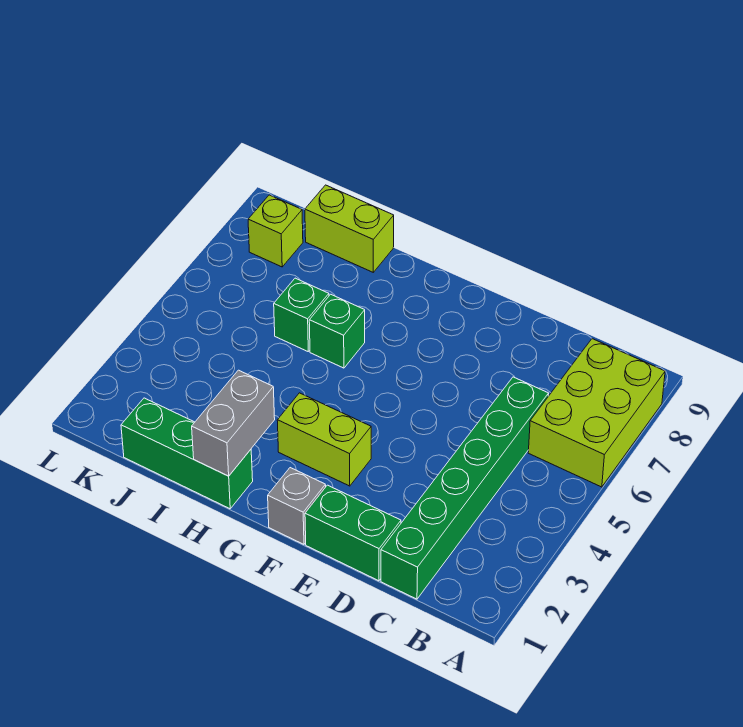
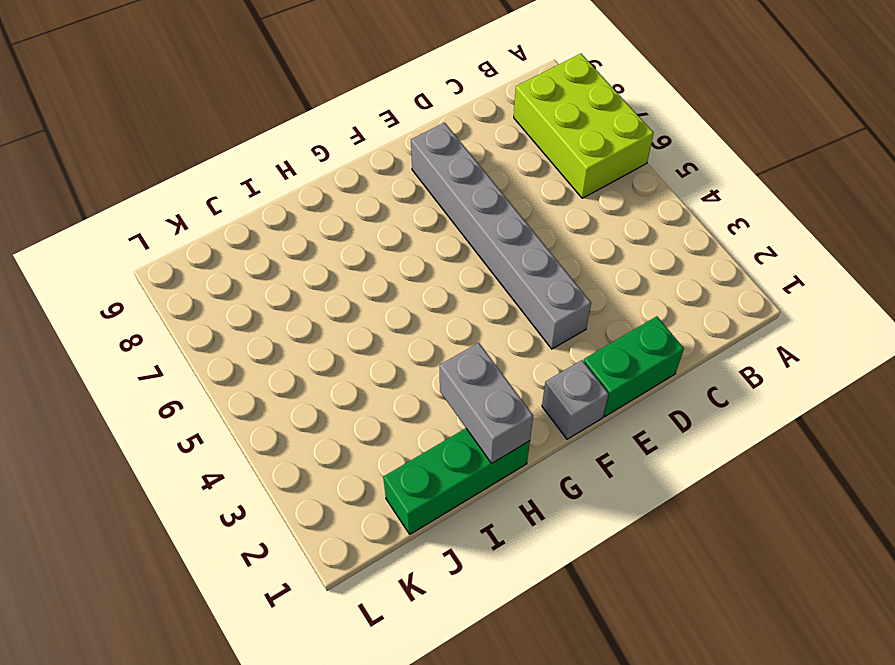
grey brick E3:E8 level 1 -> none
none -> green brick C1:C6 level 1
none -> lime brick F3:G3 level 1

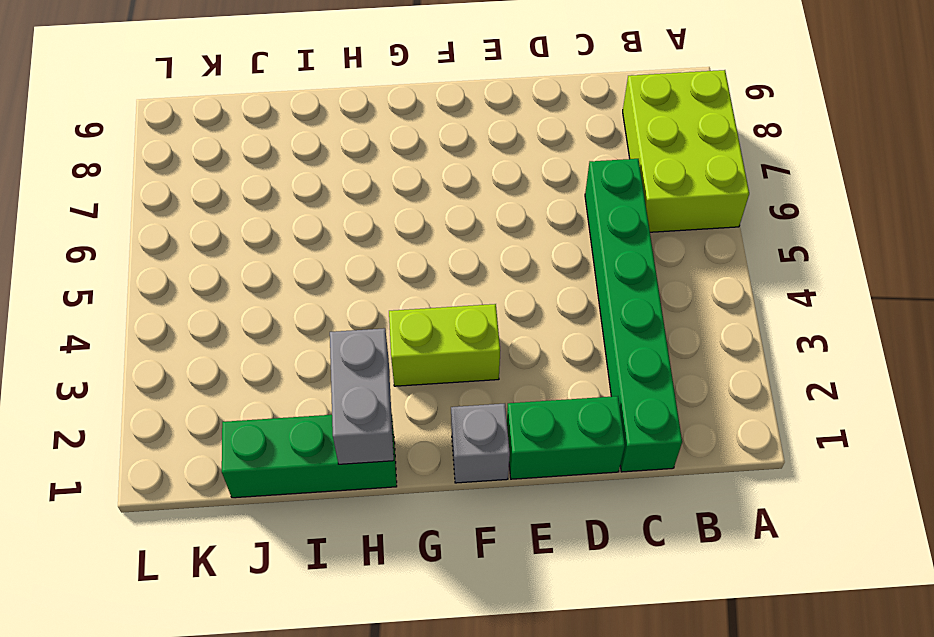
none -> green brick H6 level 1
none -> green brick I6 level 1

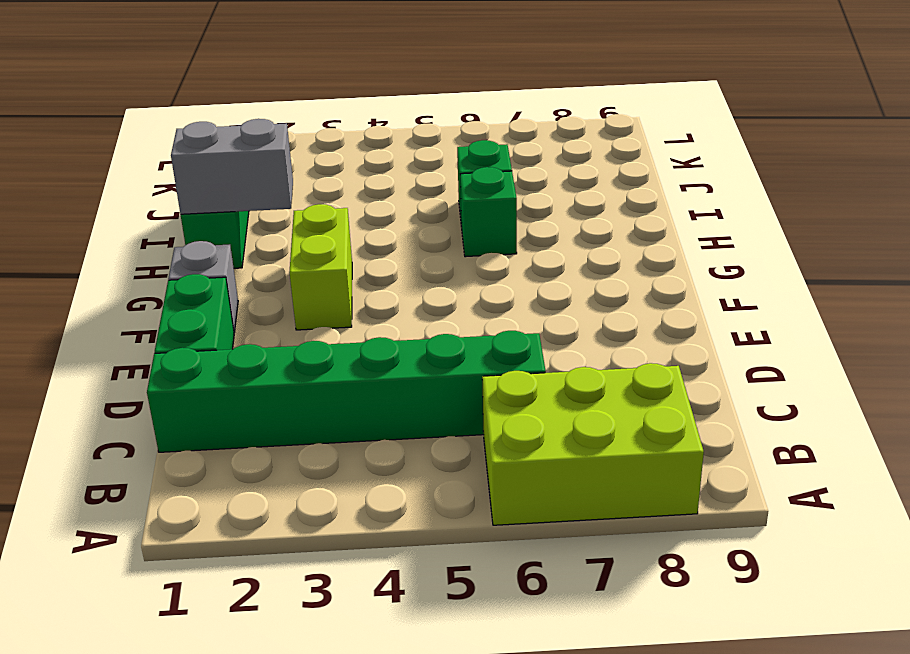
none -> lime brick I9:J9 level 1
none -> lime brick K8 level 1

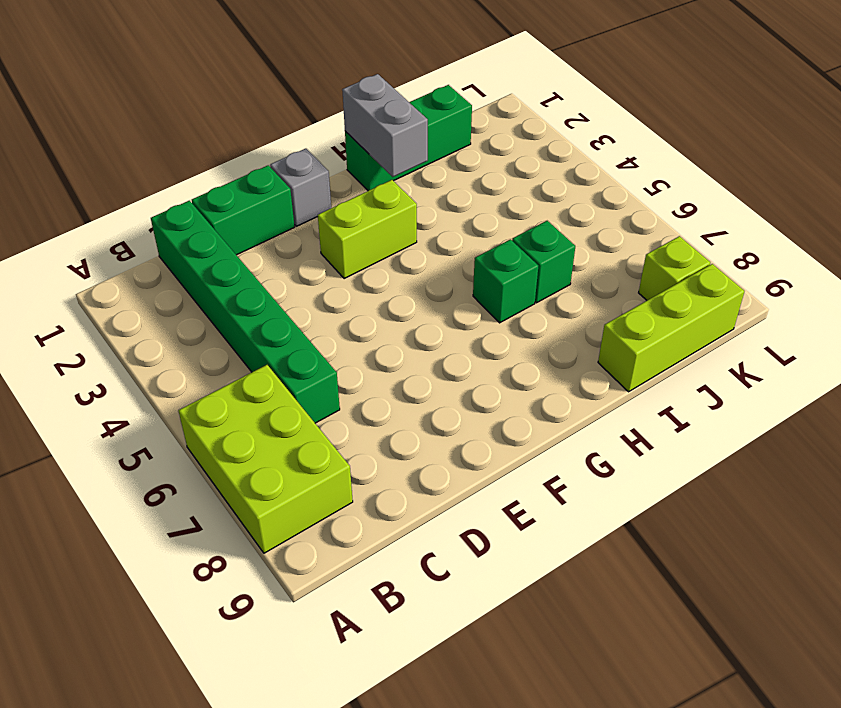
lime brick I9:K9 level 1 -> lime brick I9:J9 level 1

